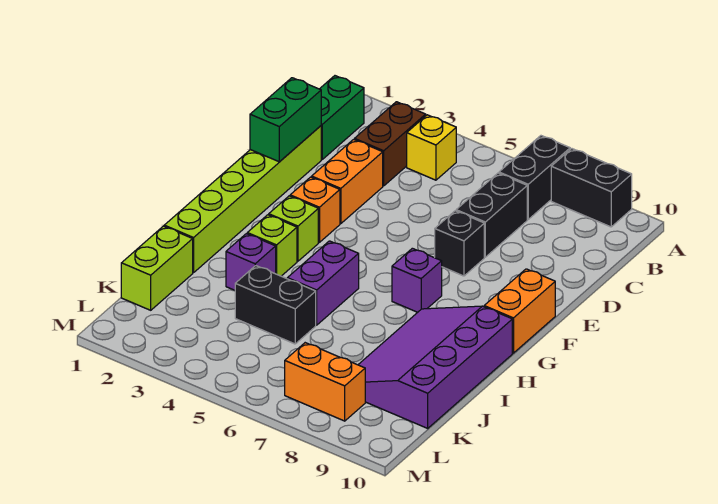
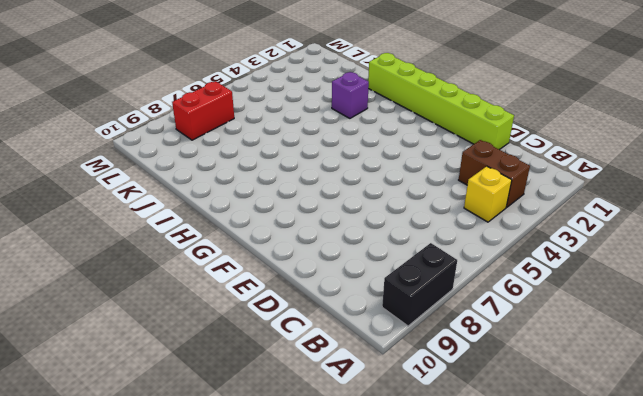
red brick L7:L8 level 1 -> orange brick L7:L8 level 1
none -> black brick A7:B7 level 1
none -> green brick B1:C1 level 1
none -> black brick C7:D7 level 1

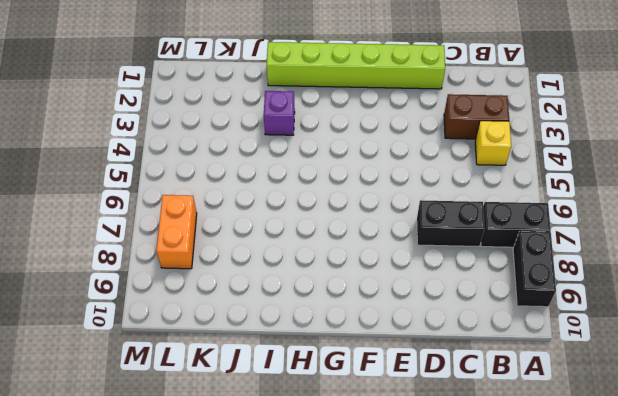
none -> green brick B1:C1 level 1
none -> orange brick D3:E3 level 1
none -> black brick E7 level 1

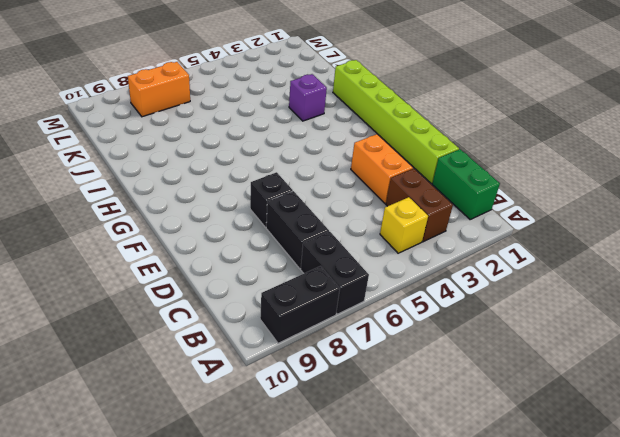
none -> orange brick F3 level 1
none -> orange brick F10:G10 level 1
none -> lime brick G3 level 1

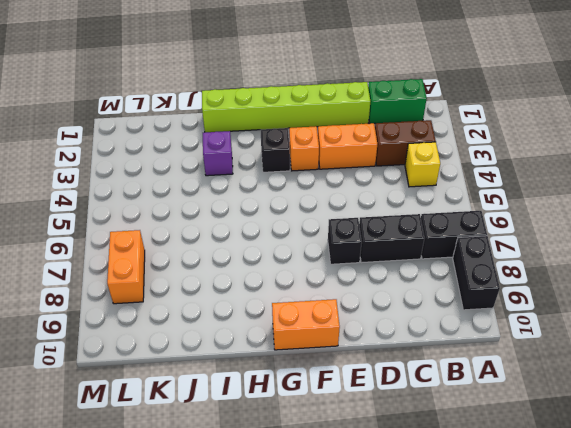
black brick G3 level 1 -> lime brick G3 level 1
none -> purple brick G7 level 1
none -> lime brick H3 level 1
none -> purple brick H5:I5 level 1

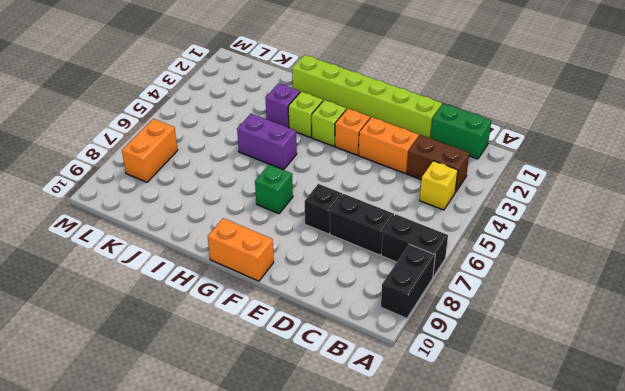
green brick G7 level 1 -> purple brick G7 level 1
none -> purple slope H8:K10 level 1 top 10
none -> lime brick J1:K1 level 1
none -> black brick J4:J5 level 1

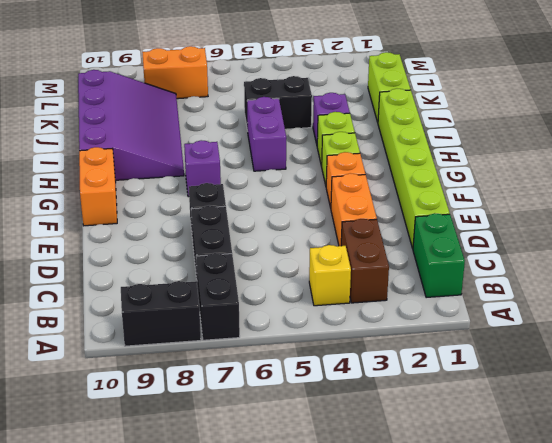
none -> green brick D1:E1 level 2

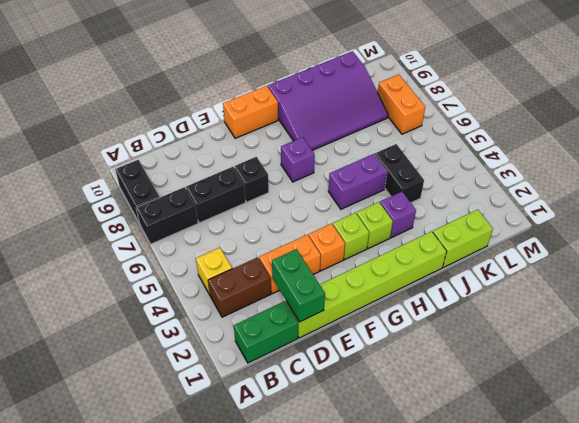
green brick D1:D2 level 2 -> green brick D1:E1 level 2

